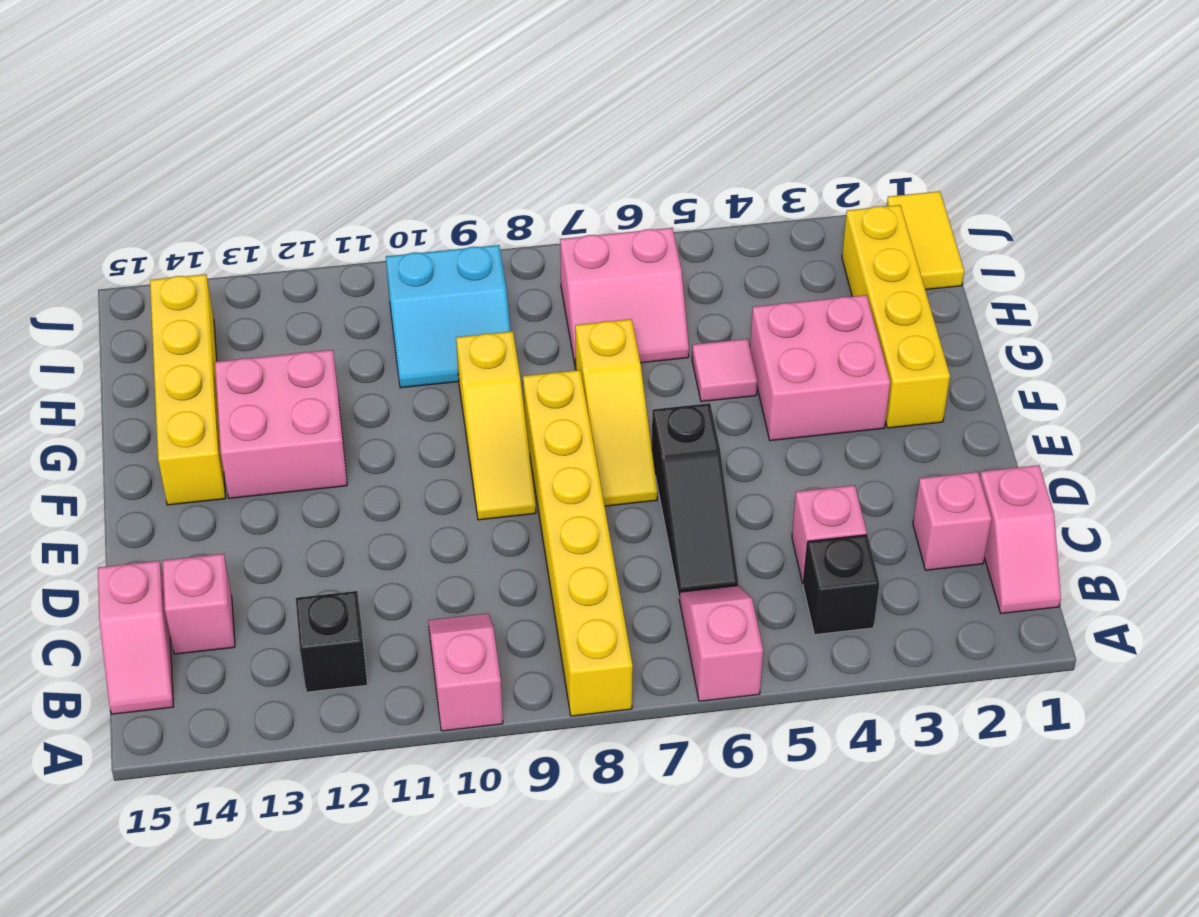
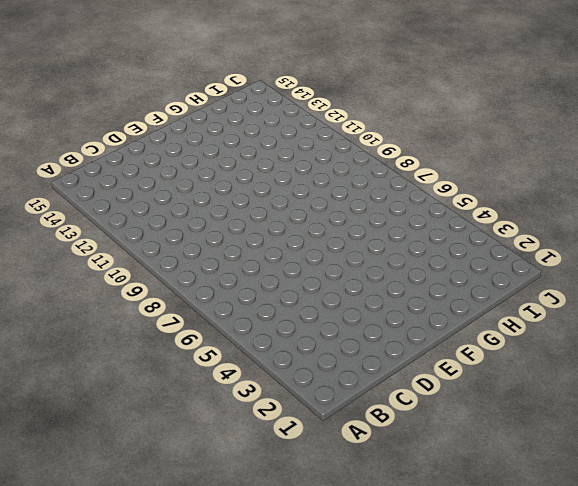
none -> pink slope A6:B6 level 1 top A
none -> yellow brick A8:F8 level 1
none -> pink slope A10:B10 level 1 top A

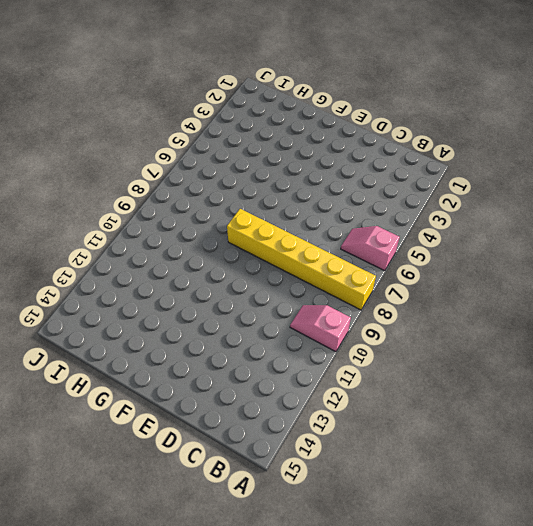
none -> pink slope B1:C1 level 1 top C
none -> black brick B4 level 1
none -> black brick B12 level 1

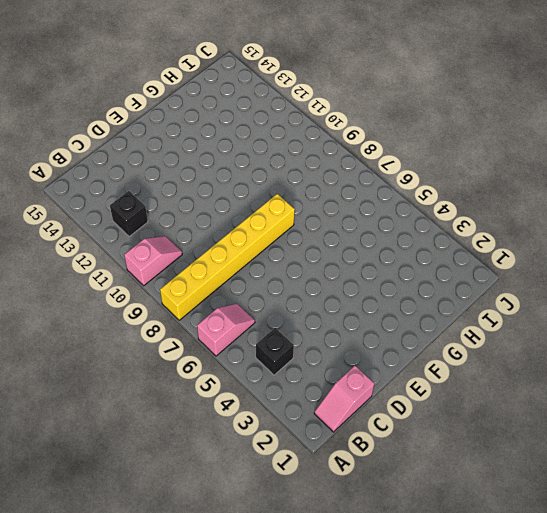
none -> pink slope B15:C15 level 1 top C
none -> pink brick C2 level 1
none -> pink brick C4 level 1

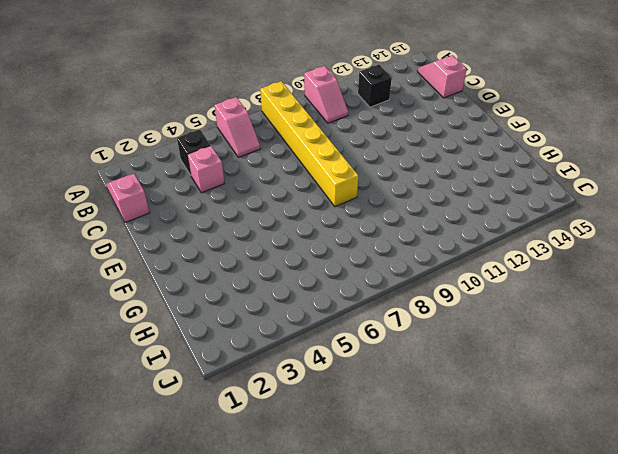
none -> pink brick C2 level 1
none -> black slope C6:E6 level 1 top E
none -> pink brick C14 level 1

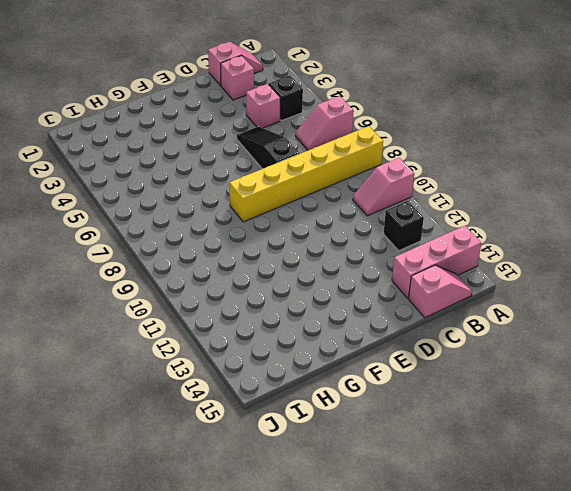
pink brick A14:C14 level 1 -> pink brick C14 level 1
black slope D5:D7 level 1 top 7 -> black slope C6:E6 level 1 top E
none -> yellow slope E7:G7 level 1 top G
none -> yellow slope E9:G9 level 1 top G
none -> yellow brick F2:I2 level 1

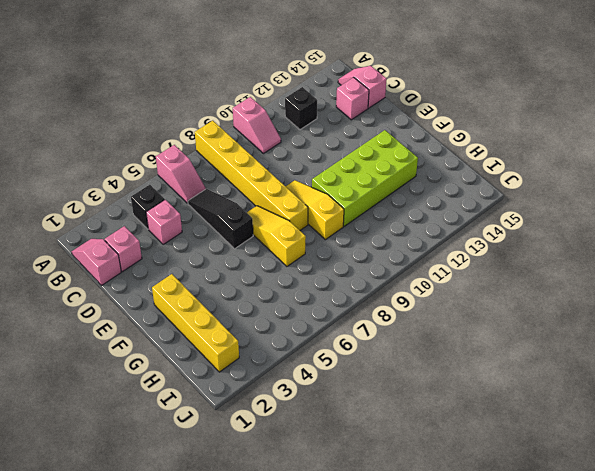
lime brick F10:G13 level 1 -> pink brick F12:G13 level 1
none -> pink brick F3:G4 level 1
none -> yellow brick F14:I14 level 1
none -> pink tile G5 level 1

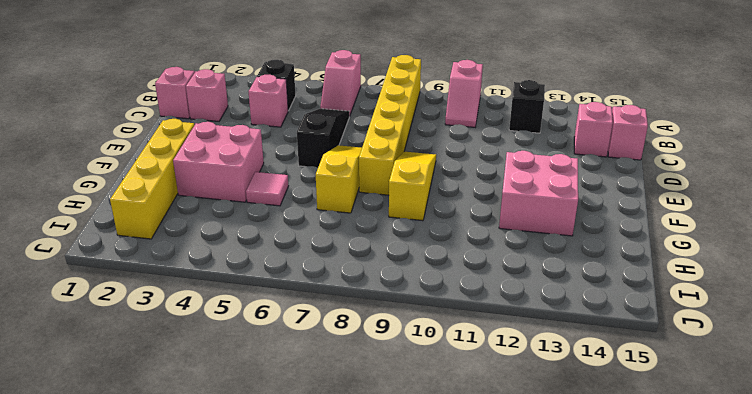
none -> yellow brick F14:I14 level 1
none -> pink slope H6:I7 level 1 top I
none -> cyan slope H9:I10 level 1 top I

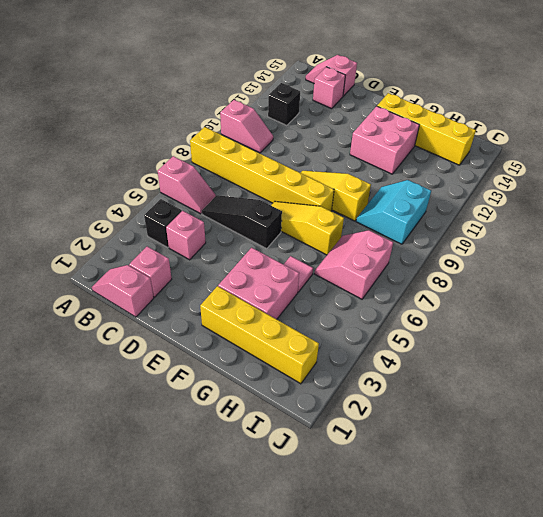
none -> yellow tile I1:J1 level 1

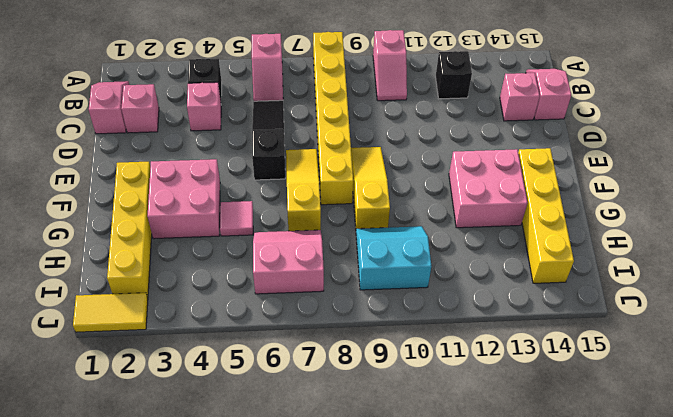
yellow tile J1:J2 level 1 -> yellow tile I1:J1 level 1

